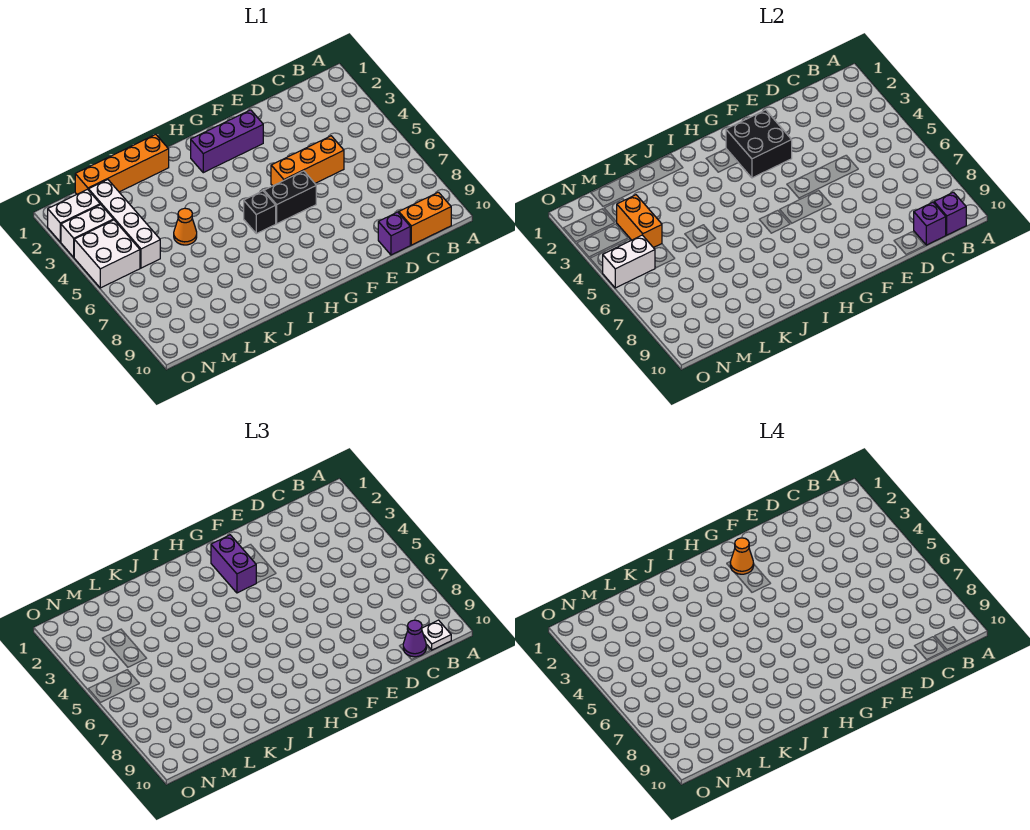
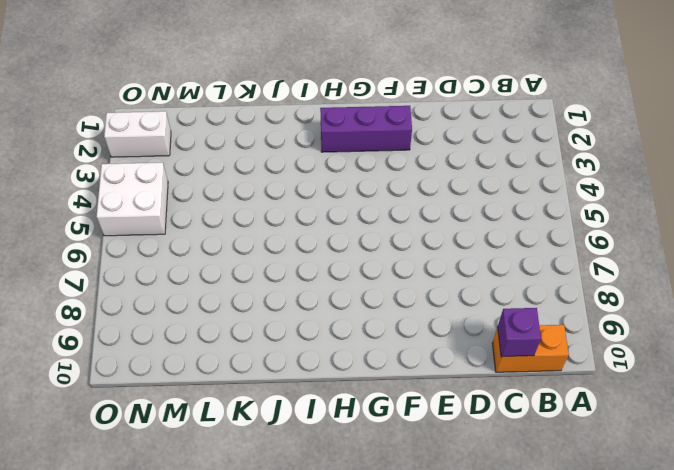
none -> orange brick D5:F5 level 1
none -> purple brick D10 level 1
none -> black brick F6:G6 level 1

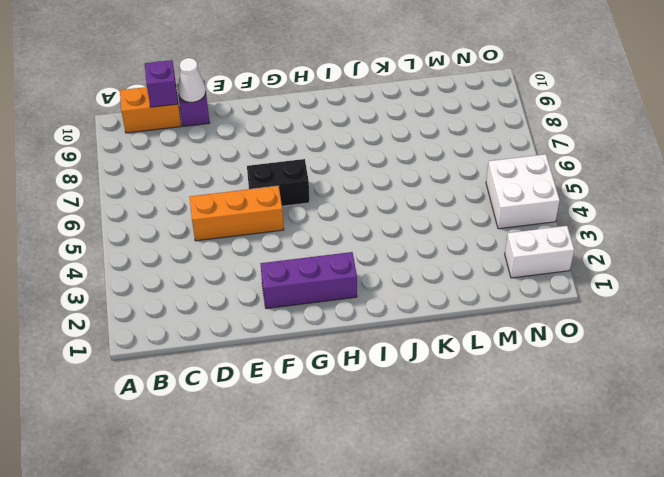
white cone D10 level 2 -> none
none -> black brick H6 level 1
none -> orange brick J1:M1 level 1
none -> orange cone K5 level 1

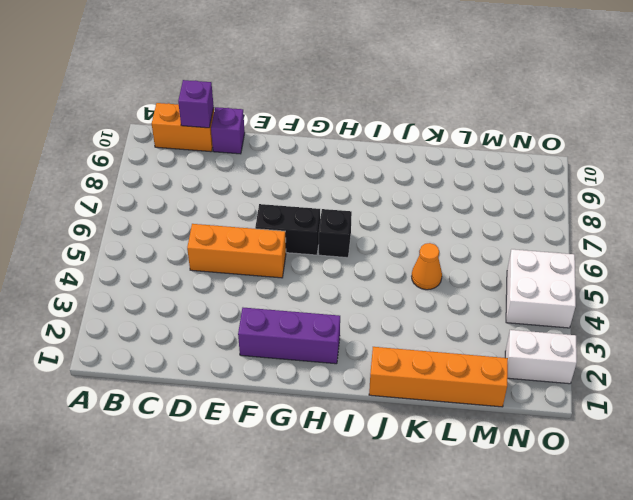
none -> white brick M2:M5 level 1
none -> white brick N3:O3 level 1
none -> purple brick B10 level 2

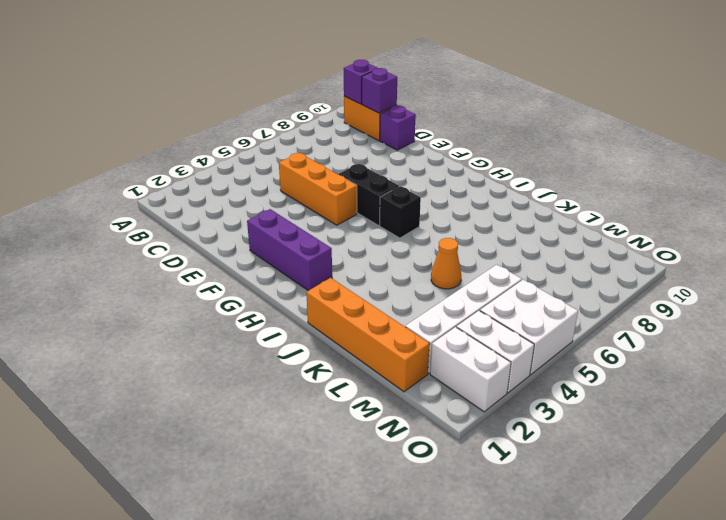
none -> black brick F2:G3 level 2
none -> orange brick M3:M4 level 2
none -> white brick N5:O5 level 2

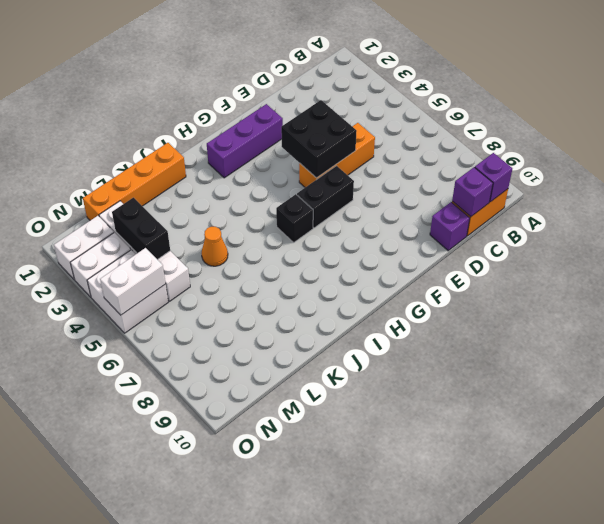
black brick E4:F5 level 2 -> black brick F2:G3 level 2
black brick M3:M4 level 2 -> orange brick M3:M4 level 2
none -> white plate B10 level 3
none -> purple cone C10 level 3
none -> purple brick G2:G3 level 3

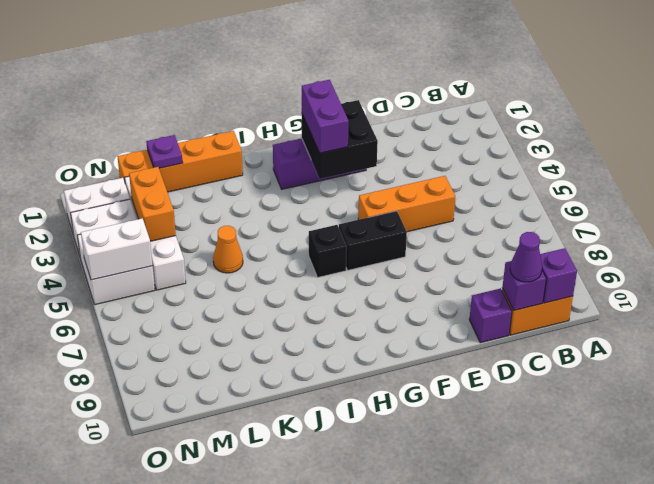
purple plate L1 level 2 -> none
none -> white plate B10 level 3
none -> orange cone G2 level 4

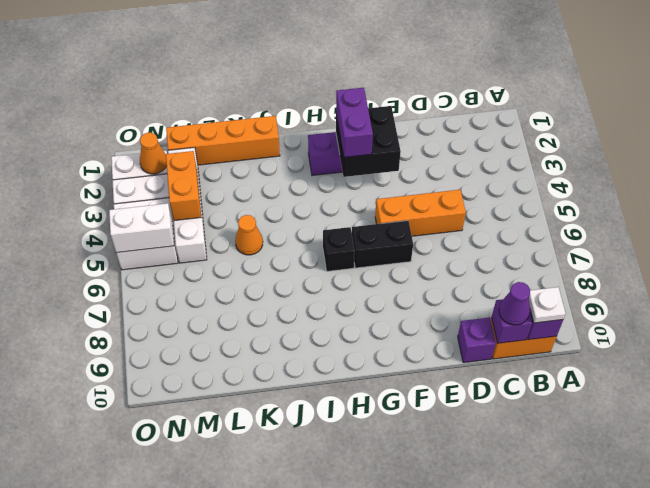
orange cone N2 level 2 -> orange cone G2 level 4

